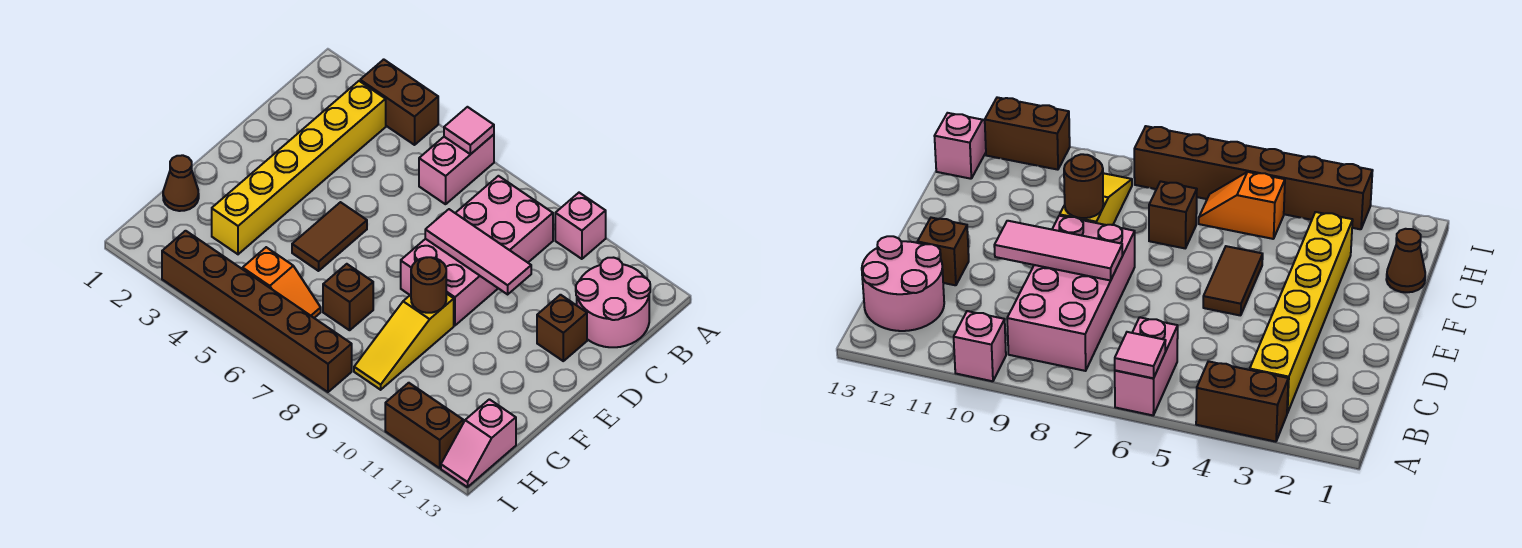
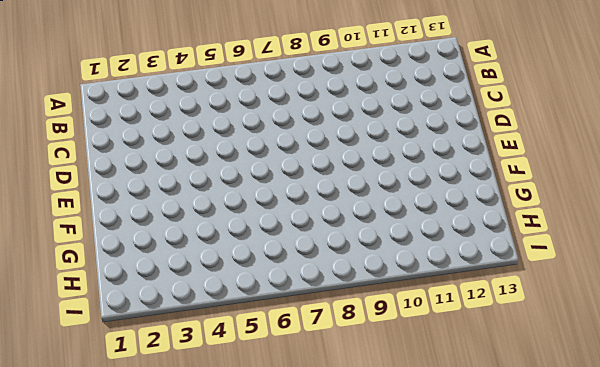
none -> brown brick A3:A4 level 1
none -> pink brick A6:B6 level 1
none -> pink brick A10 level 1

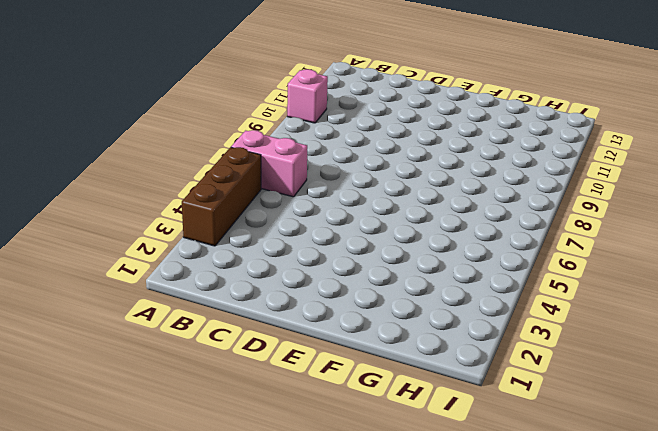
brown brick A3:A5 level 1 -> brown brick A3:A4 level 1
none -> yellow brick B3:G3 level 1
none -> pink brick B8:E9 level 1
none -> pink round brick B12:C13 level 1

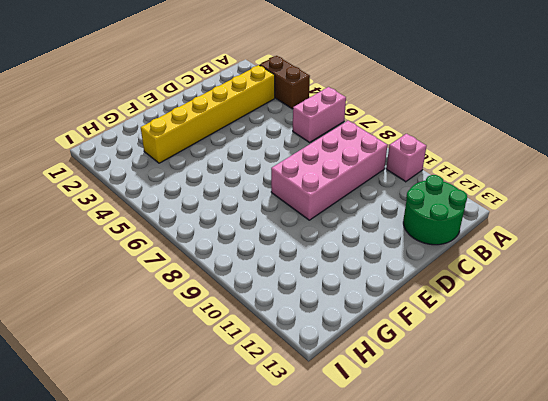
green round brick B12:C13 level 1 -> pink round brick B12:C13 level 1
none -> brown brick D12 level 1
none -> brown tile E5:F5 level 1
none -> yellow slope F9:H9 level 1 top F

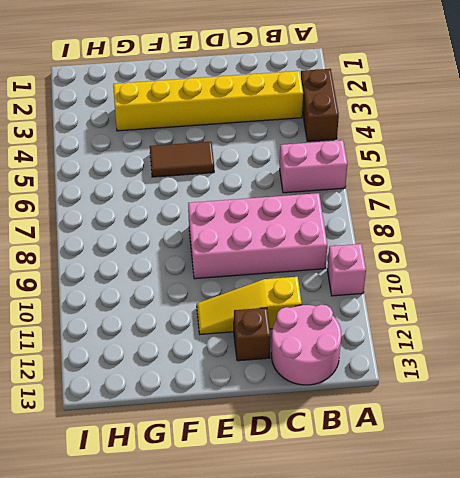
yellow slope C11:E11 level 1 top C -> yellow slope F9:H9 level 1 top F
none -> brown cone G1 level 1
none -> brown brick G7 level 1
none -> orange slope H5:H6 level 1 top 5

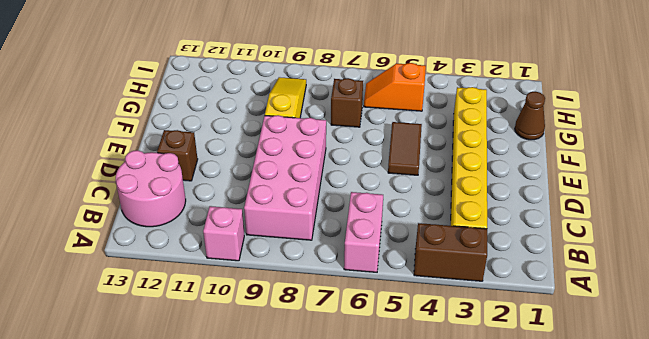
none -> pink slope H13:I13 level 1 top H
none -> brown brick I3:I8 level 1
none -> brown brick I11:I12 level 1

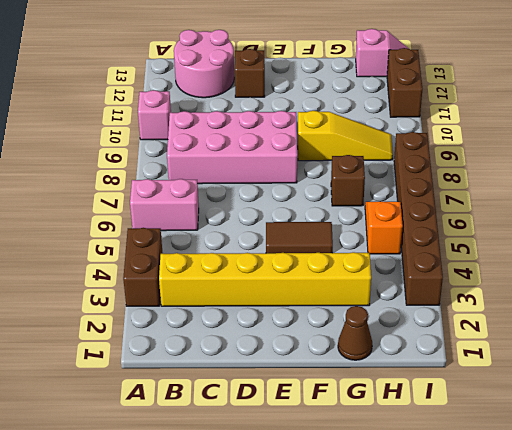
none -> pink tile A6 level 2
none -> pink tile D8:D10 level 2
none -> brown round brick F9 level 2

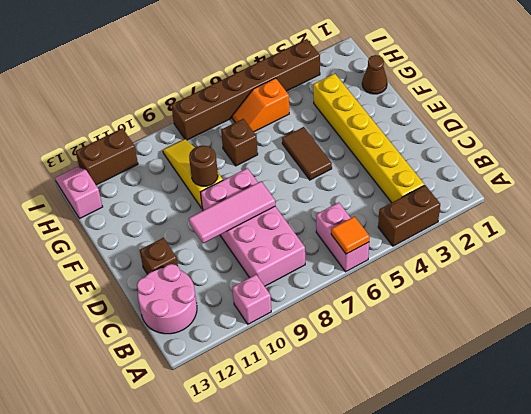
orange tile A6 level 2 -> pink tile A6 level 2

